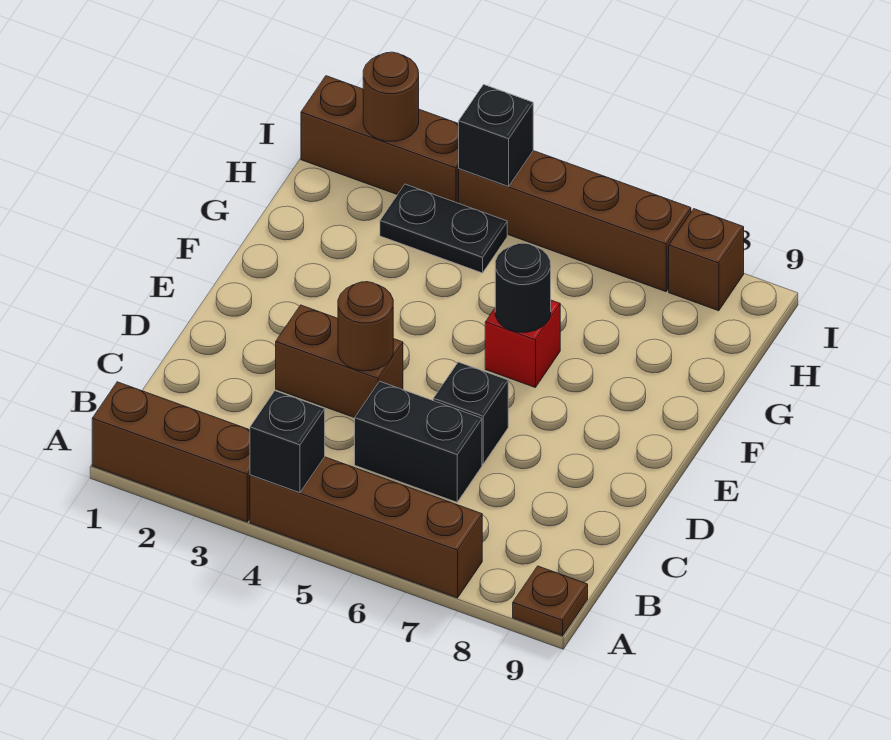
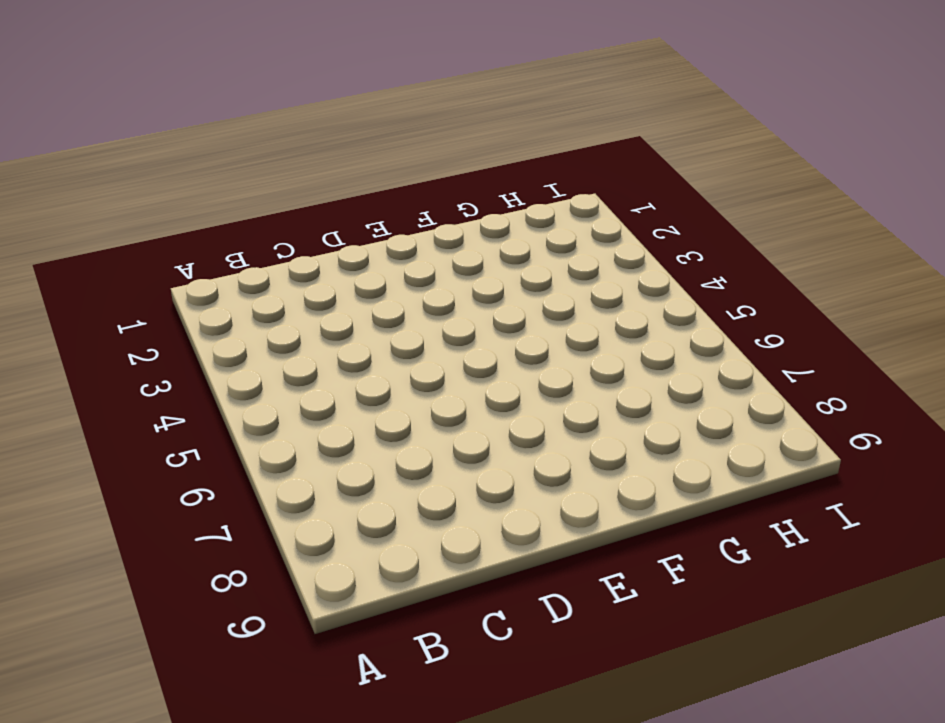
none -> brown brick A1:A3 level 1
none -> brown brick A4:A7 level 1
none -> brown plate A9 level 1

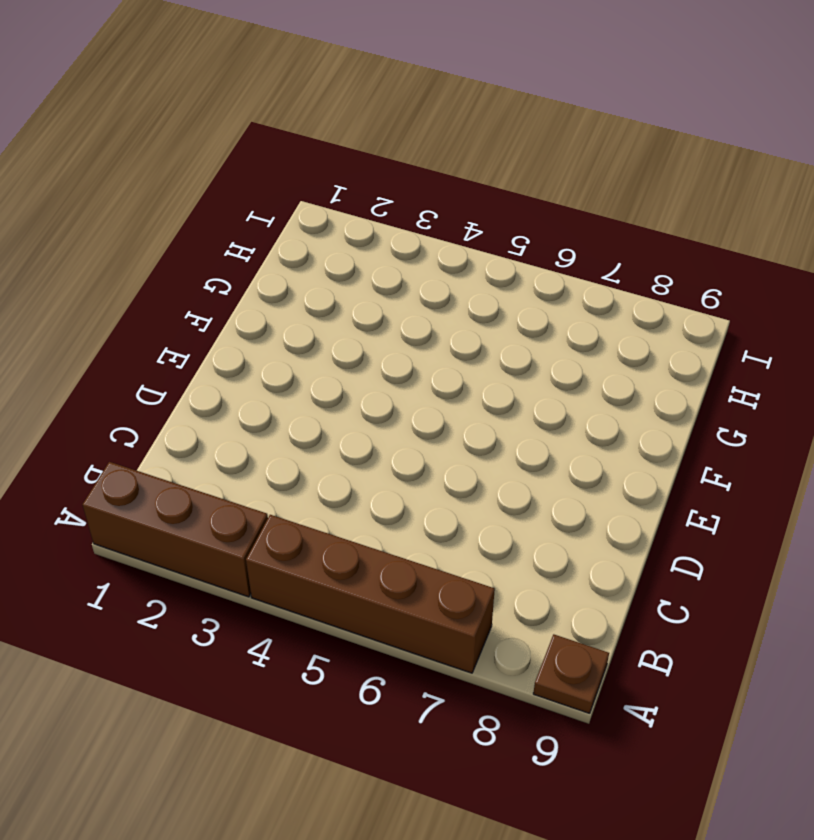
none -> black brick C5:C6 level 1
none -> brown brick D3:D4 level 1
none -> black brick D6 level 1

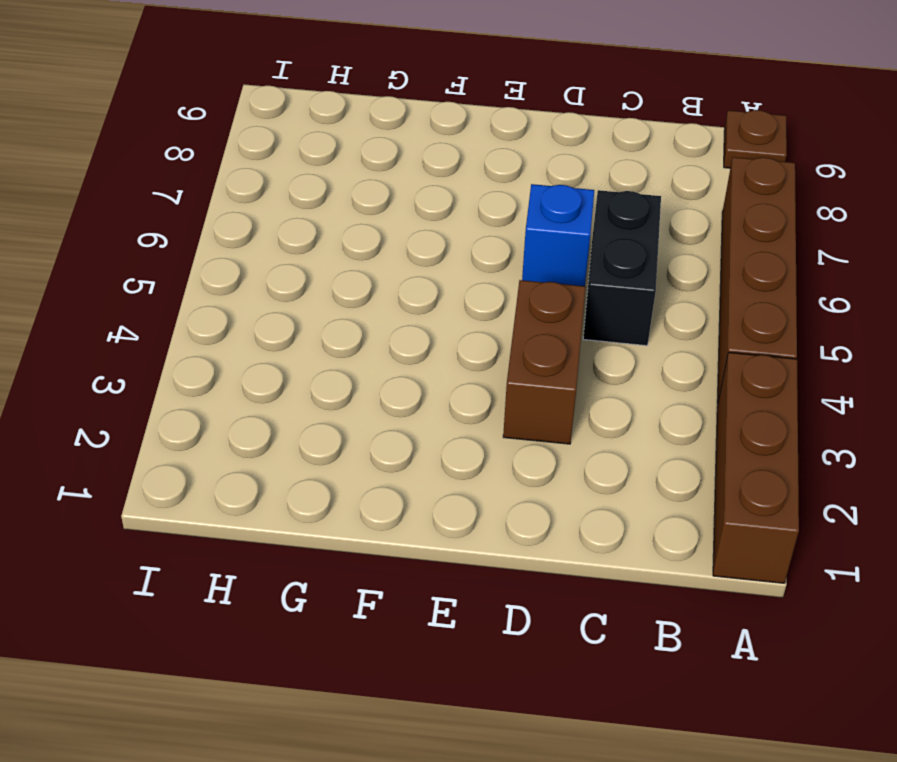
blue brick D6 level 1 -> black brick D6 level 1
none -> red brick F6 level 1
none -> black plate H3:H4 level 1
none -> brown brick I1:I3 level 1

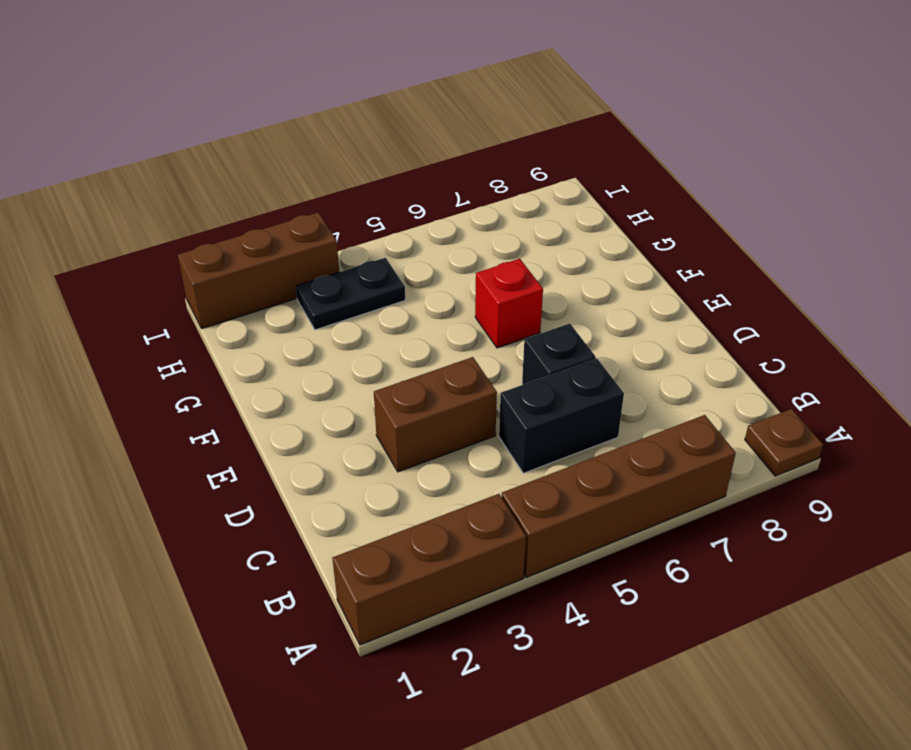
none -> brown brick I4:I7 level 1
none -> brown brick I8 level 1
none -> black brick A4 level 2

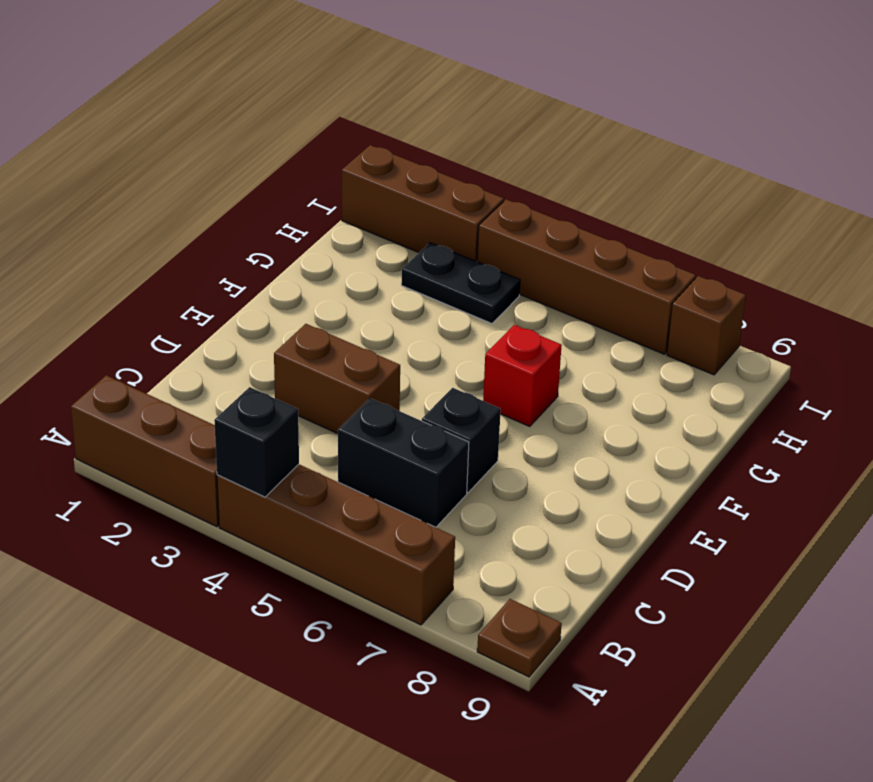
none -> brown round brick D4 level 2
none -> black round brick F6 level 2
none -> brown round brick I2 level 2

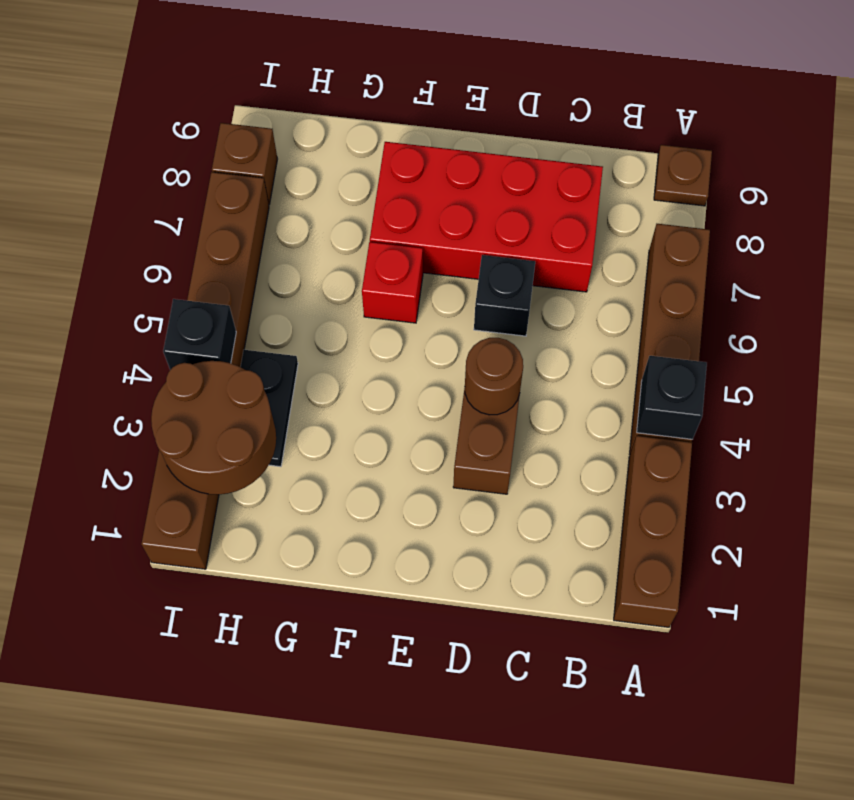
red brick C7:F8 level 1 -> none
brown round brick H2:I3 level 2 -> brown round brick I2 level 2
none -> black brick C5:C6 level 1
none -> black round brick F6 level 2

